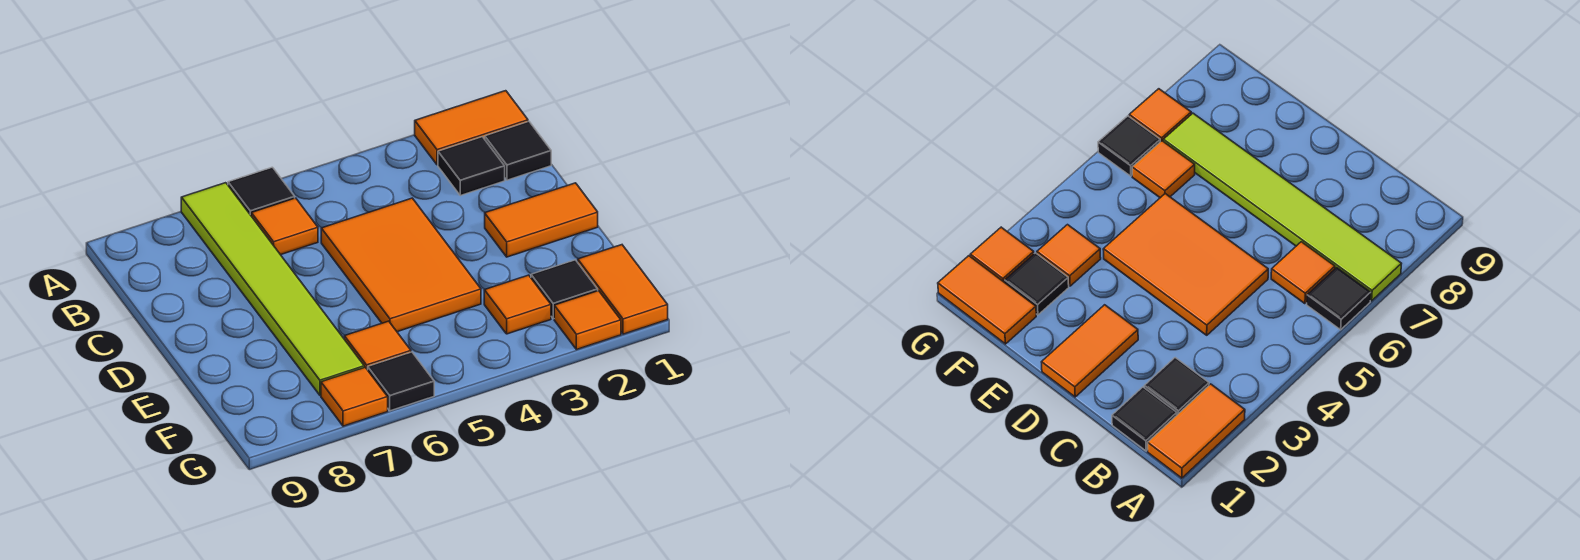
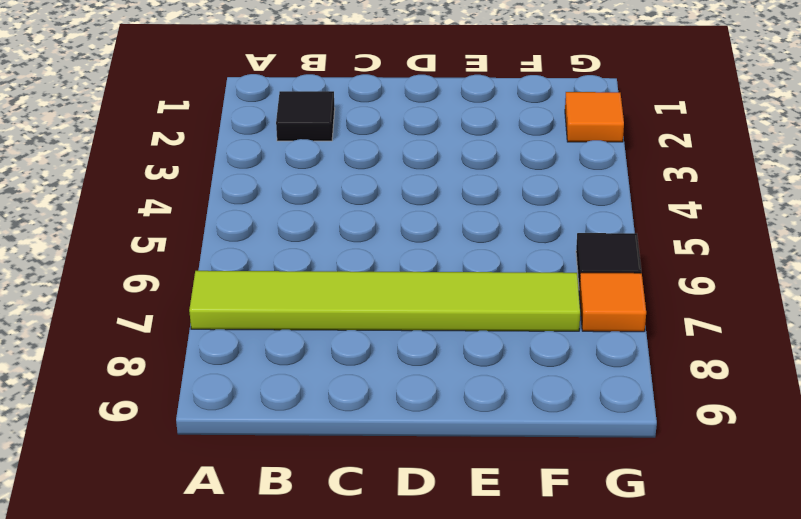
none -> orange tile A1:A2 level 1
none -> black tile A6 level 1
none -> black tile B1 level 1

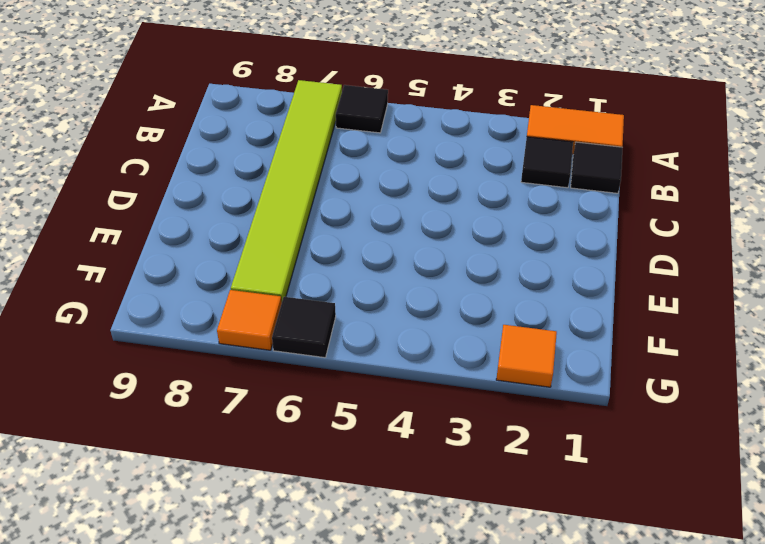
none -> orange tile B6 level 1
none -> orange tile C4:E5 level 1
none -> orange tile D1:D2 level 1

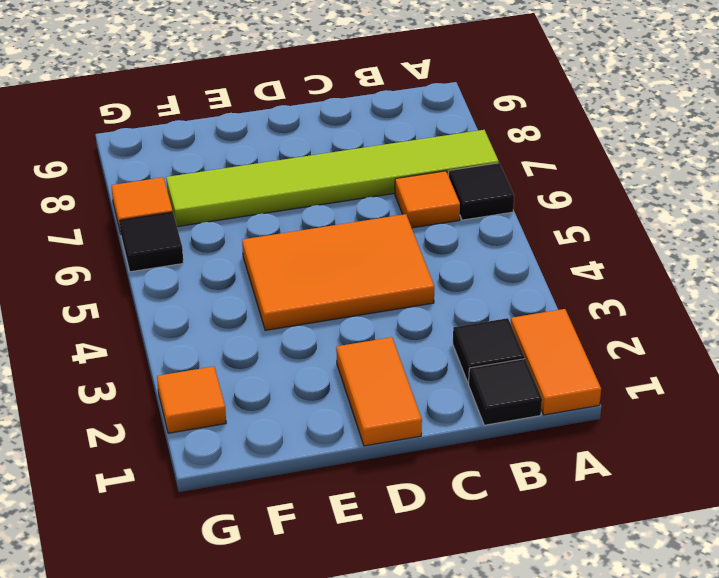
none -> orange tile F1:G1 level 1
none -> black tile F2 level 1
none -> orange tile F3 level 1

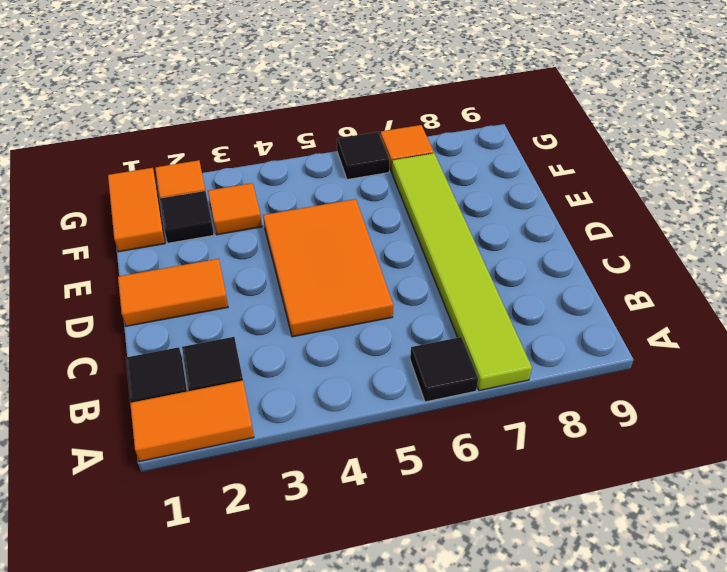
none -> orange tile B6 level 1
none -> orange tile F6 level 1

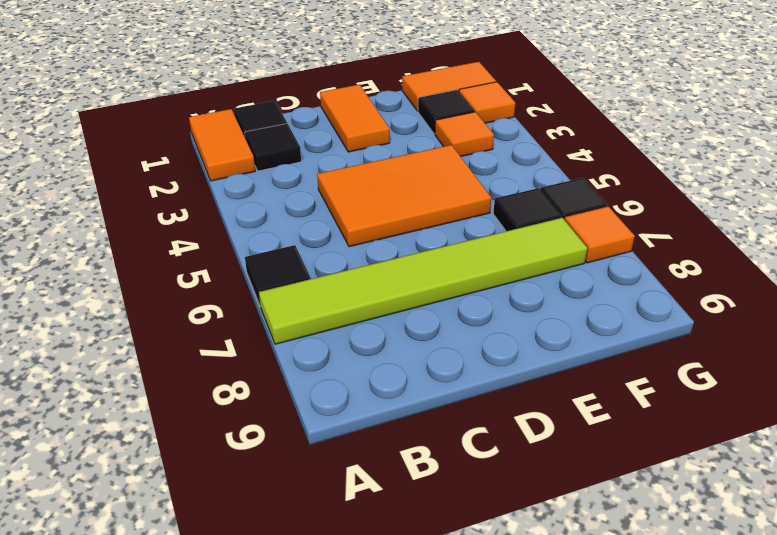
black tile F6 level 1 -> orange tile F6 level 1
none -> orange tile B6 level 1

